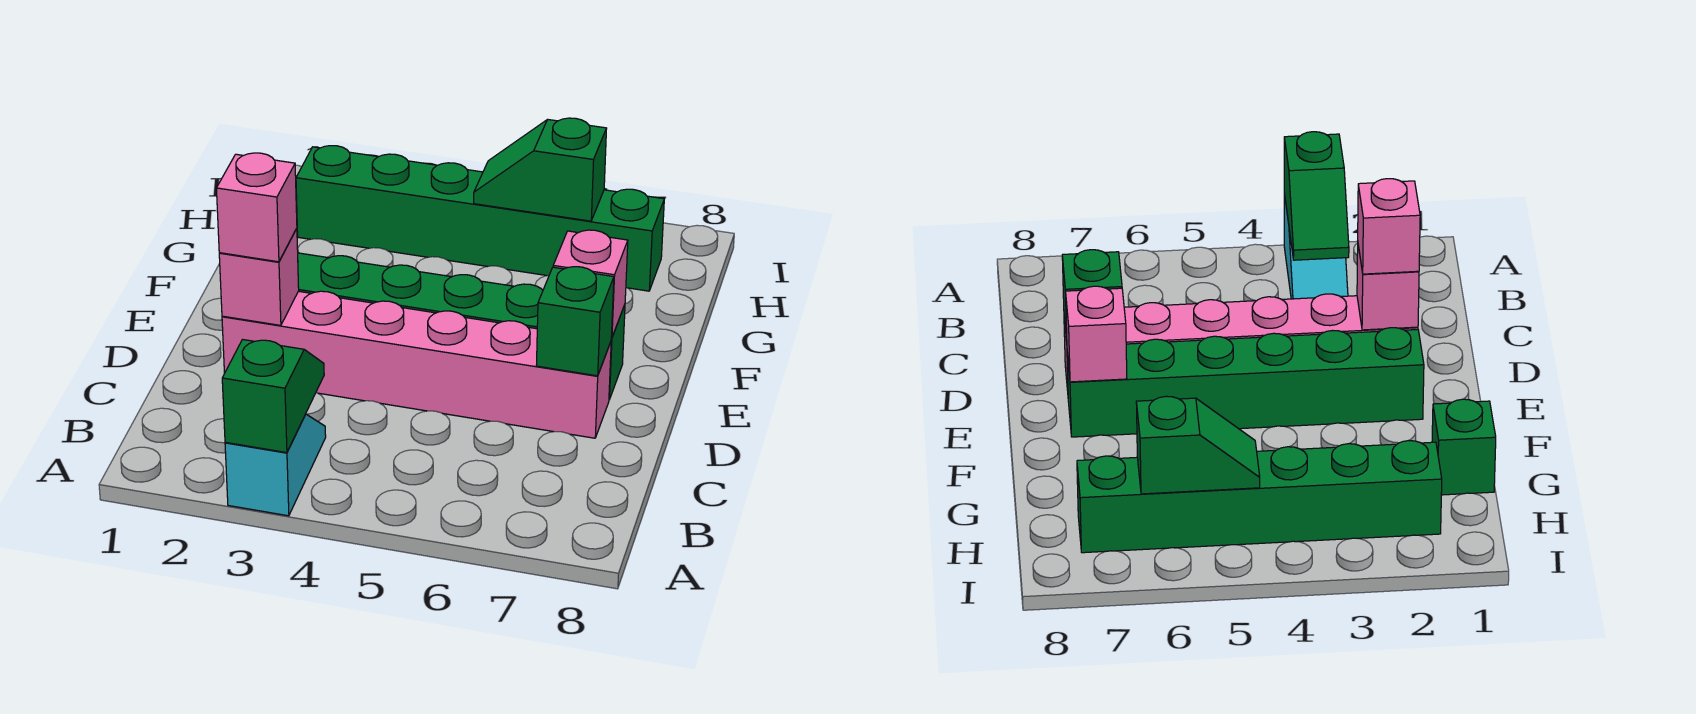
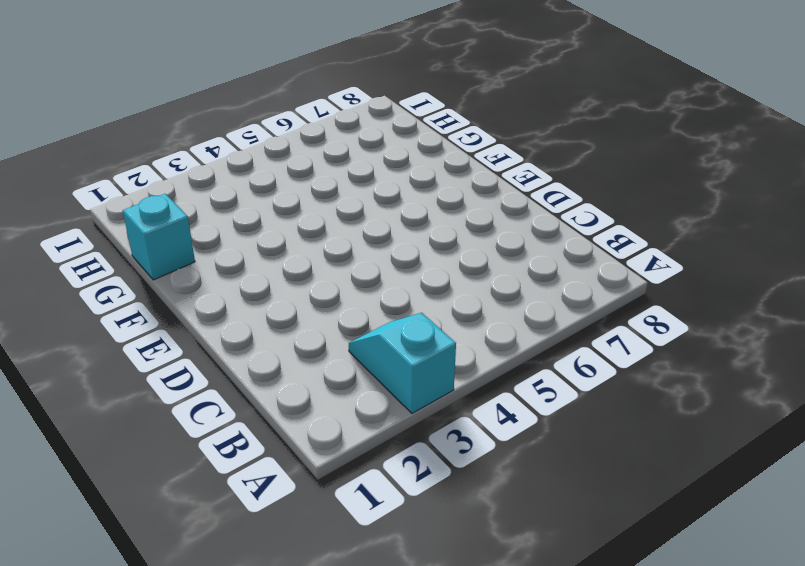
cyan brick G1 level 1 -> green brick G1 level 1
none -> pink brick D2:D7 level 1
none -> green brick E2:E7 level 1

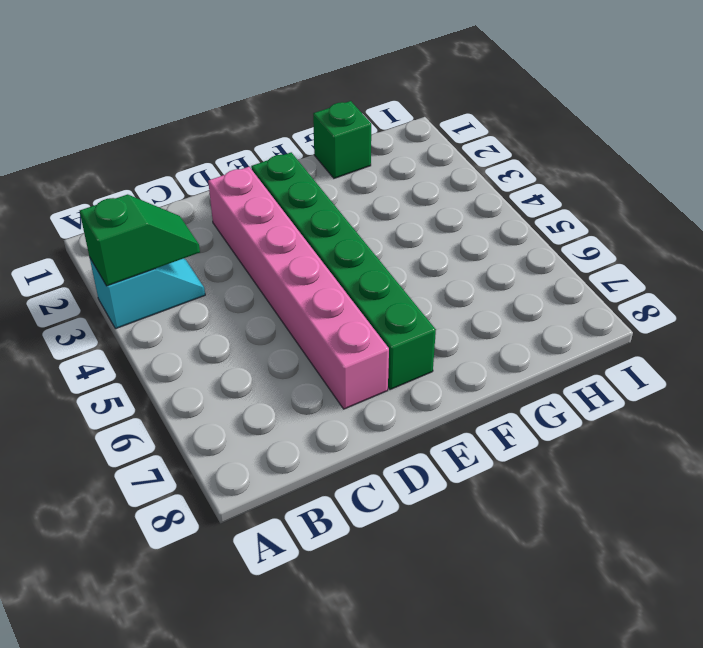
none -> green brick H2:H7 level 1
none -> pink brick D2 level 2

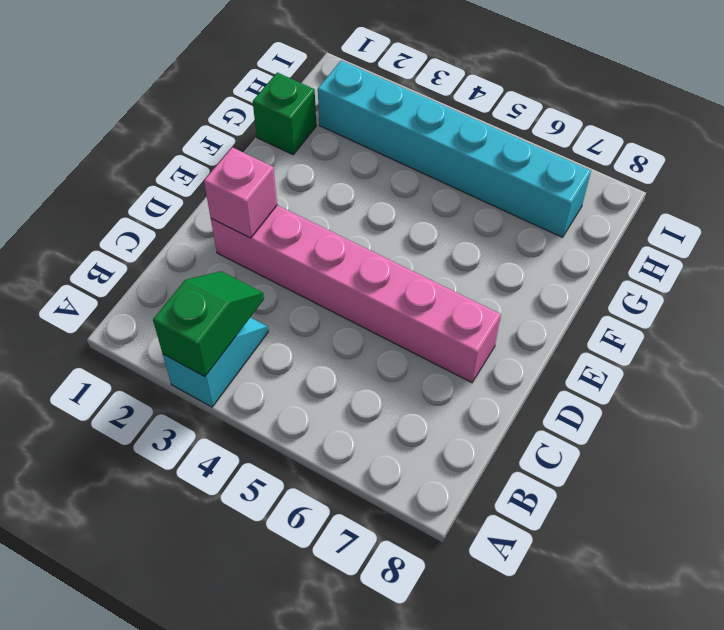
cyan brick H2:H7 level 1 -> green brick H2:H7 level 1
none -> green brick E2:E7 level 1
none -> green brick D7 level 2

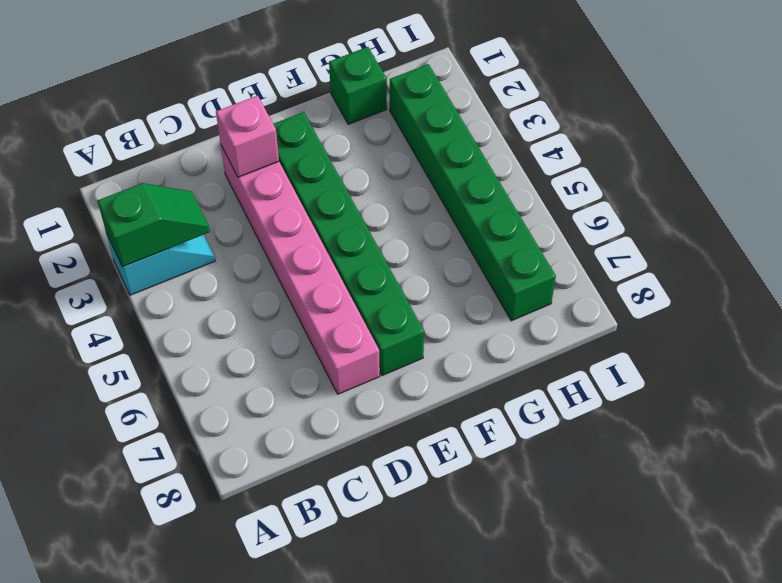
none -> green brick D7 level 2
none -> pink brick E7 level 2

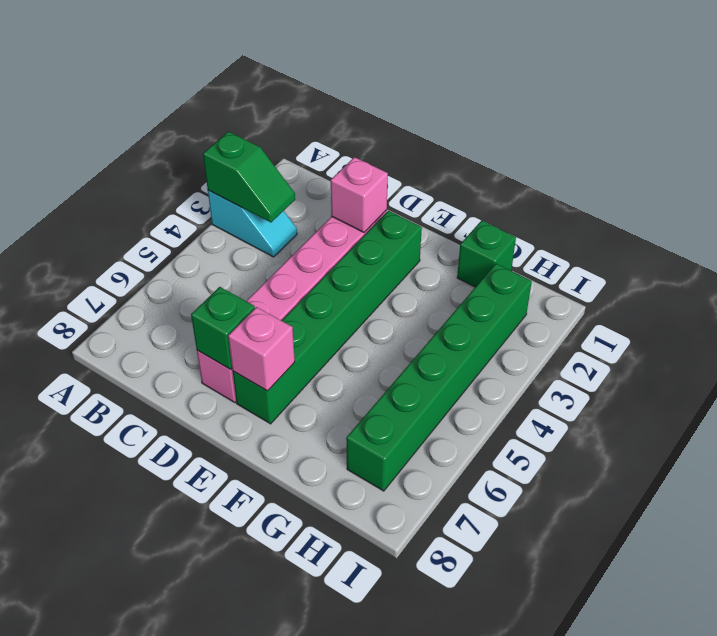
none -> green slope H5:H6 level 2 top 6
none -> pink brick D2 level 3

